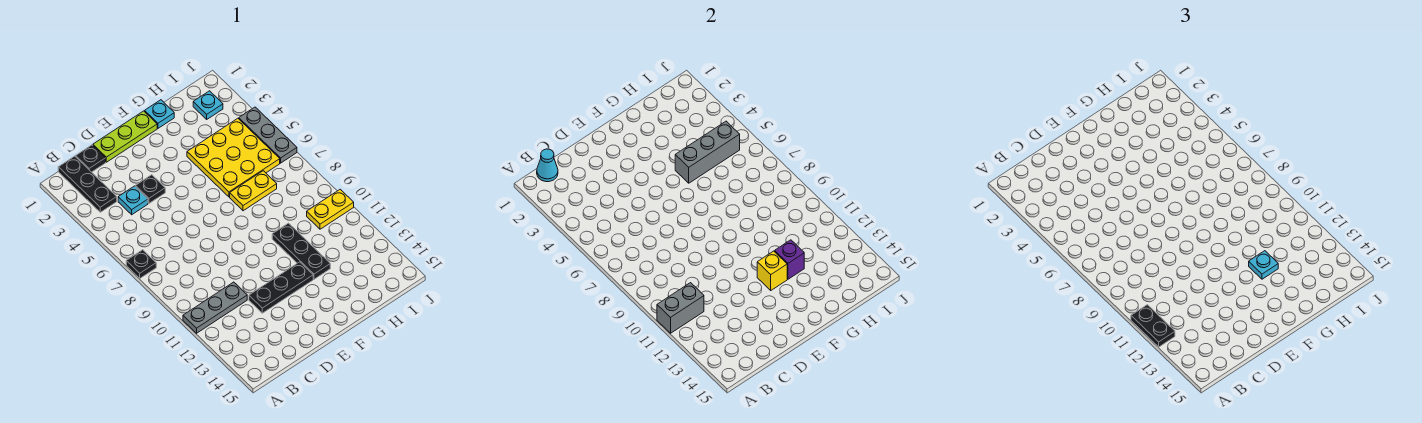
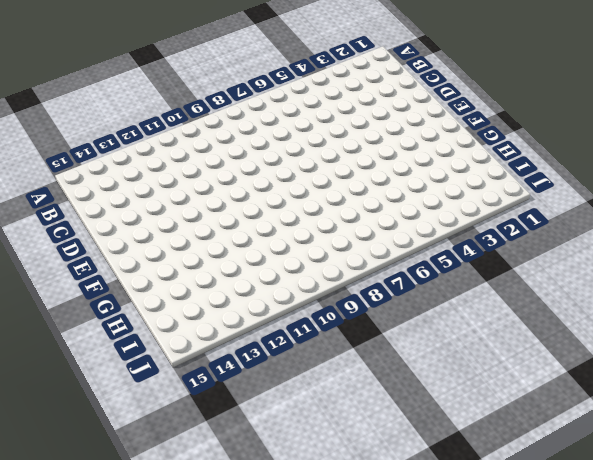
none -> black plate A7 level 1
none -> grey plate A11:C11 level 1
none -> black plate B1:B3 level 1

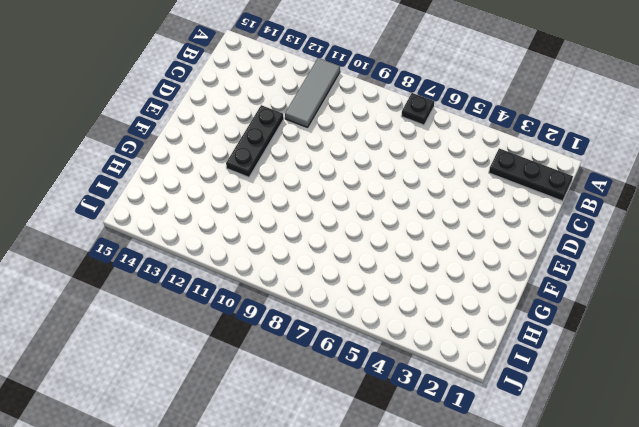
grey tile A11:C11 level 1 -> grey plate A11:C11 level 1
none -> black plate C1 level 1
none -> cyan plate C4 level 1
none -> lime plate D1:F1 level 1

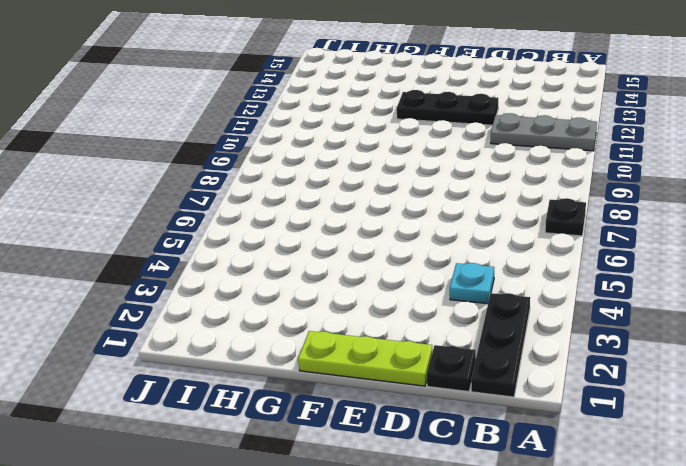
none -> black plate D4 level 1
none -> cyan plate G1 level 1
none -> yellow plate G4:I6 level 1

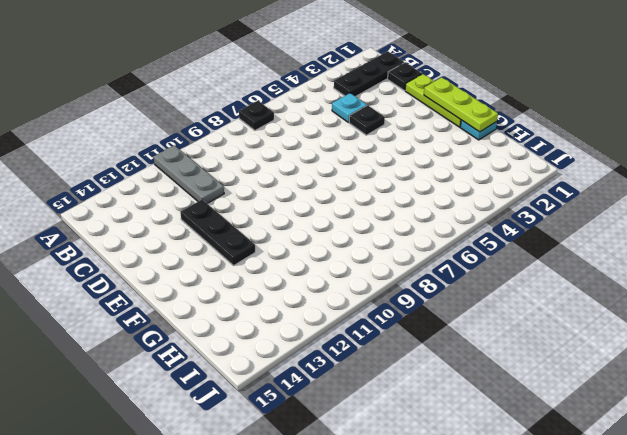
lime plate E1:G1 level 2 -> none
none -> yellow plate G4:I6 level 1
none -> yellow plate G7:H7 level 1
none -> black plate G10:G12 level 1

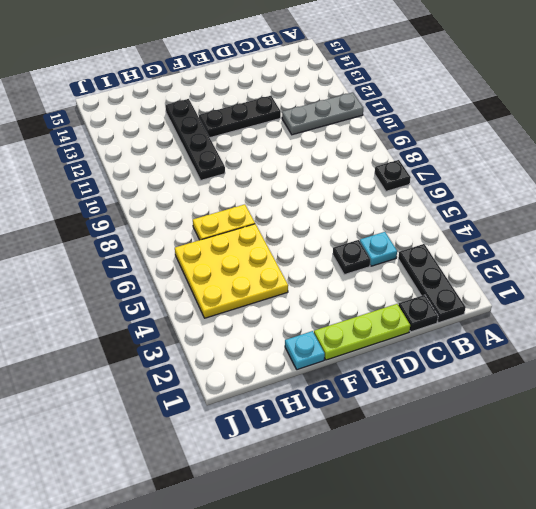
black plate G10:G13 level 1 -> black plate G10:G12 level 1
none -> cyan plate I2 level 1
none -> yellow plate I10:J10 level 1
none -> grey plate J4:J6 level 1

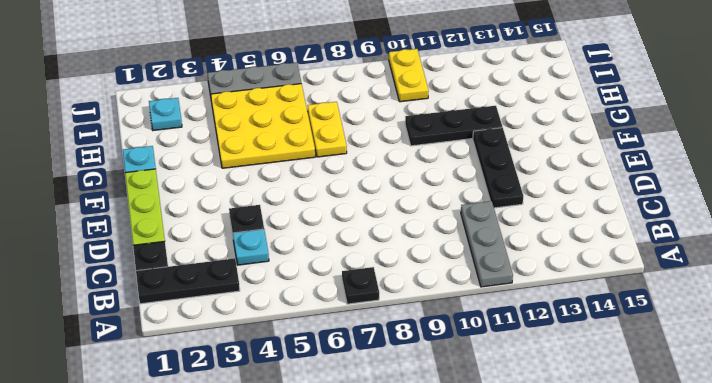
none -> grey brick A11:B11 level 2
none -> cyan cone B1 level 2
none -> yellow brick F12 level 2

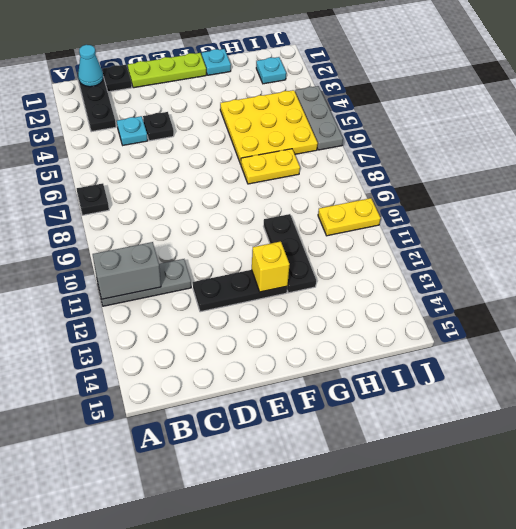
none -> grey brick G5:I5 level 2
none -> purple brick G12 level 2
none -> black plate A11:A12 level 3

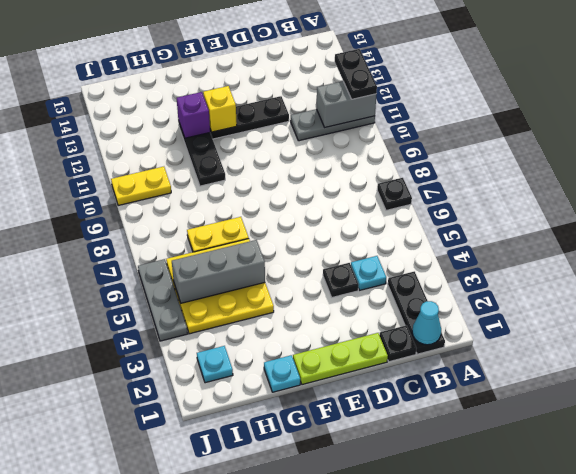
none -> cyan plate G12 level 3

